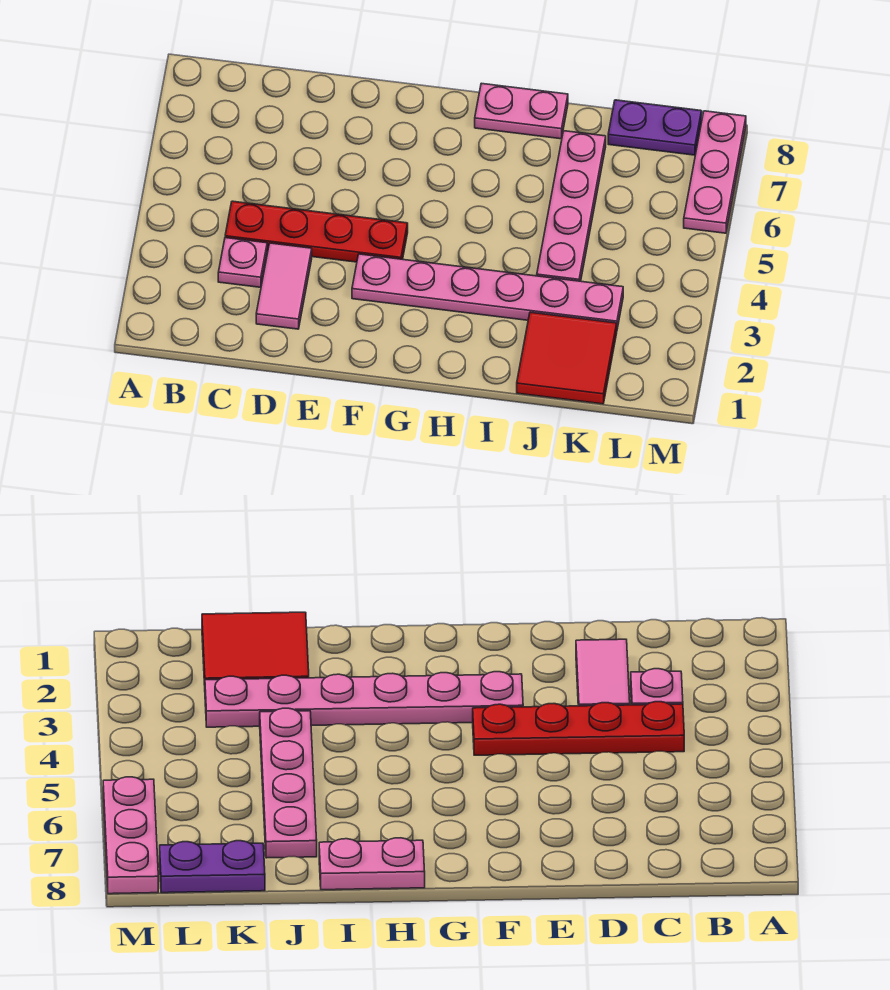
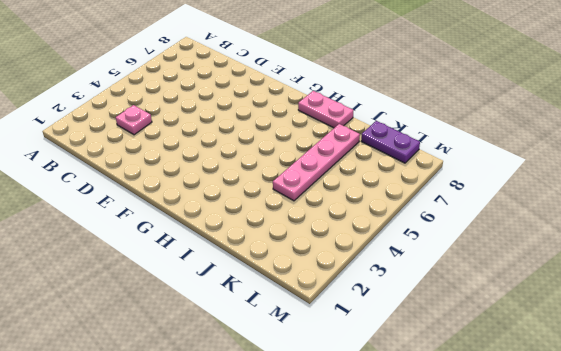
none -> red plate C4:F4 level 1
none -> pink tile D2:D3 level 1

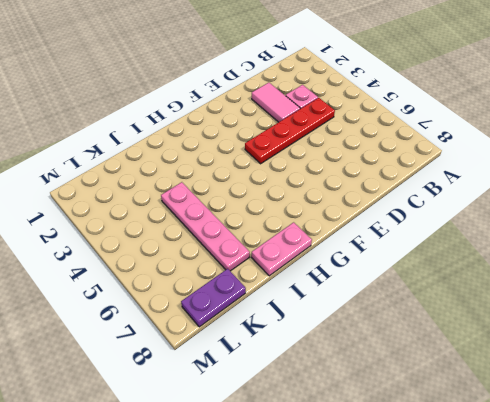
none -> pink plate F3:K3 level 1
none -> red tile J1:K2 level 1

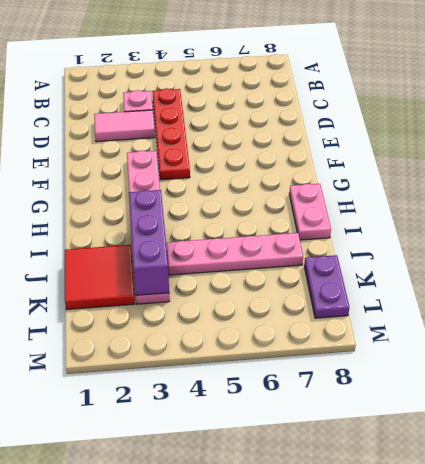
purple brick I3:K3 level 2 -> none
none -> pink plate M6:M8 level 1

